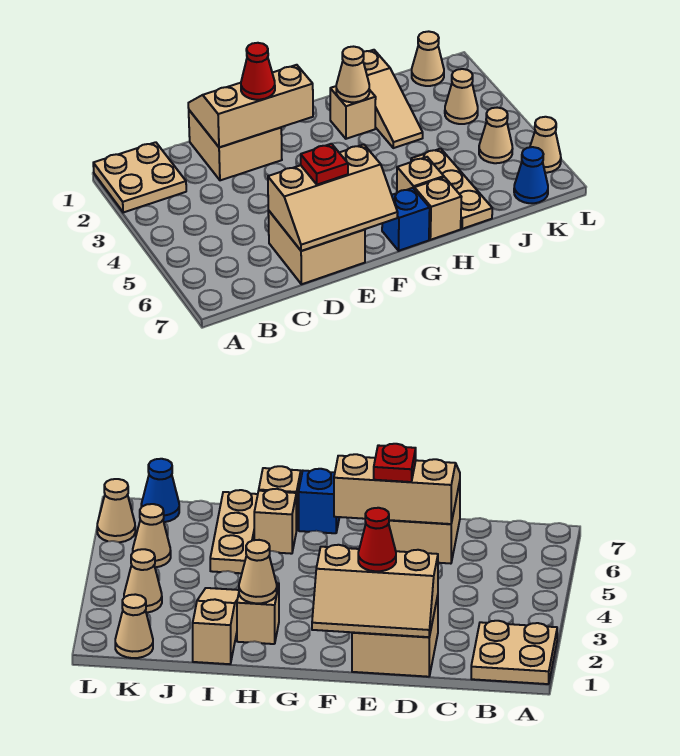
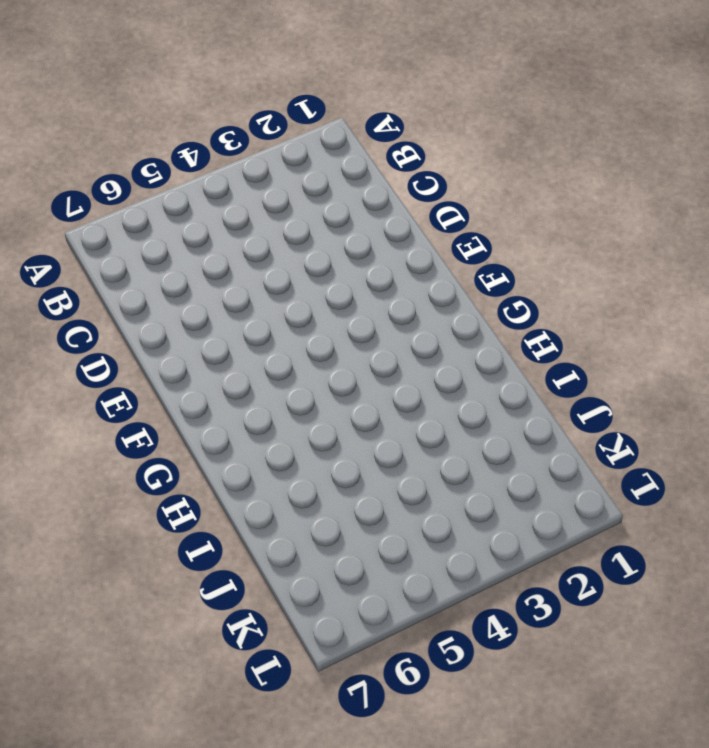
none -> tan plate A1:B2 level 1
none -> tan brick D1:E2 level 1
none -> tan brick D6:E7 level 1

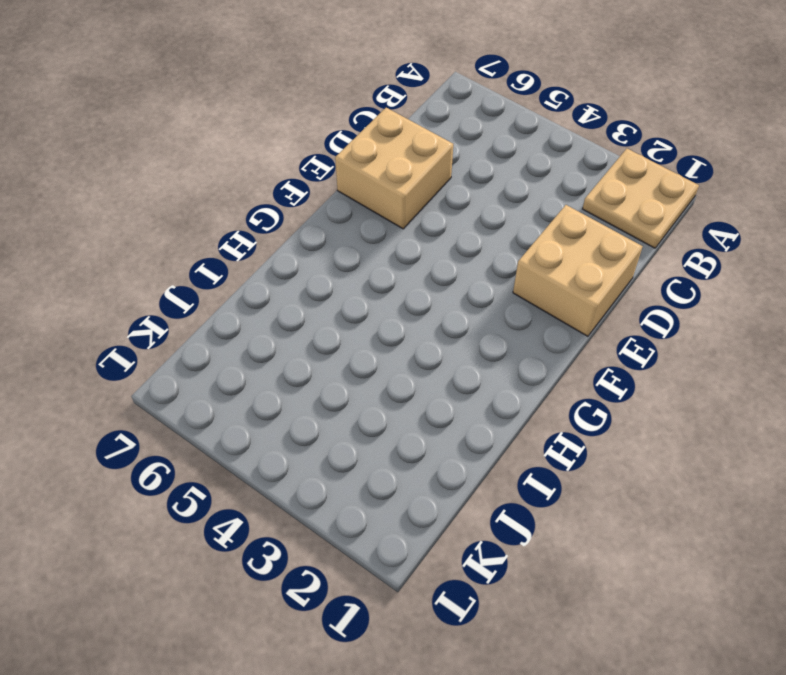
none -> blue brick G7 level 1
none -> tan brick H2 level 1
none -> tan brick H6 level 1

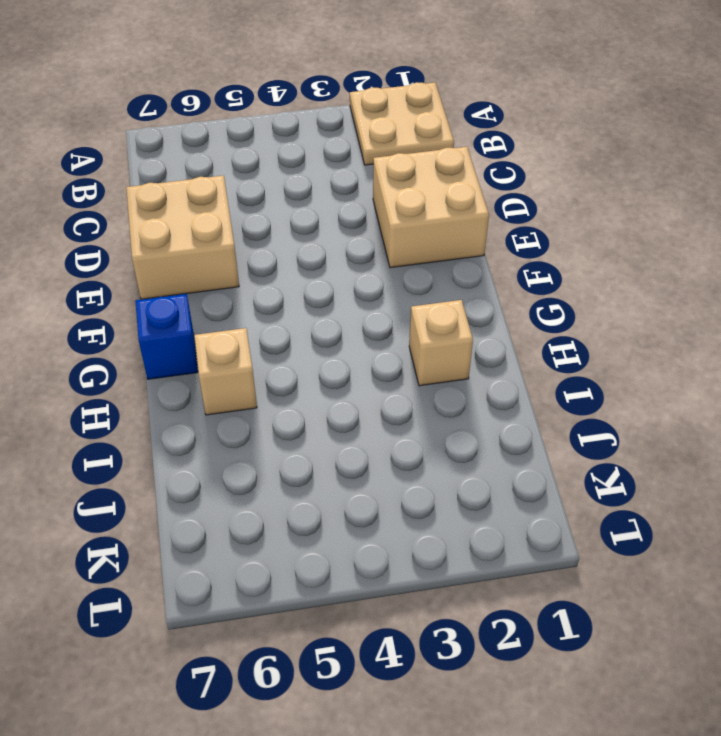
none -> tan brick H7 level 1
none -> tan slope I1:I3 level 1 top 1
none -> tan plate I5:I7 level 1

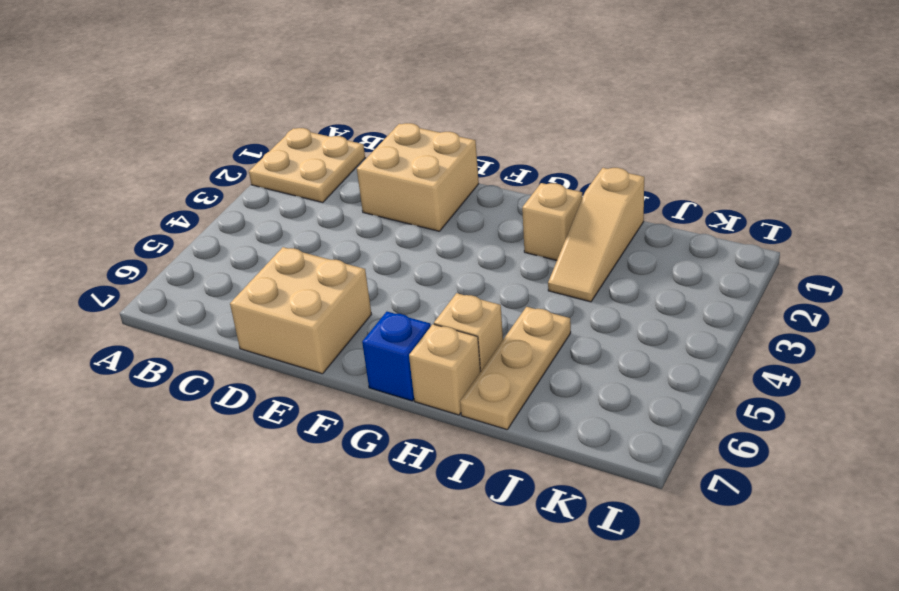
none -> tan cone K1 level 1
none -> tan cone K3 level 1
none -> tan cone K5 level 1

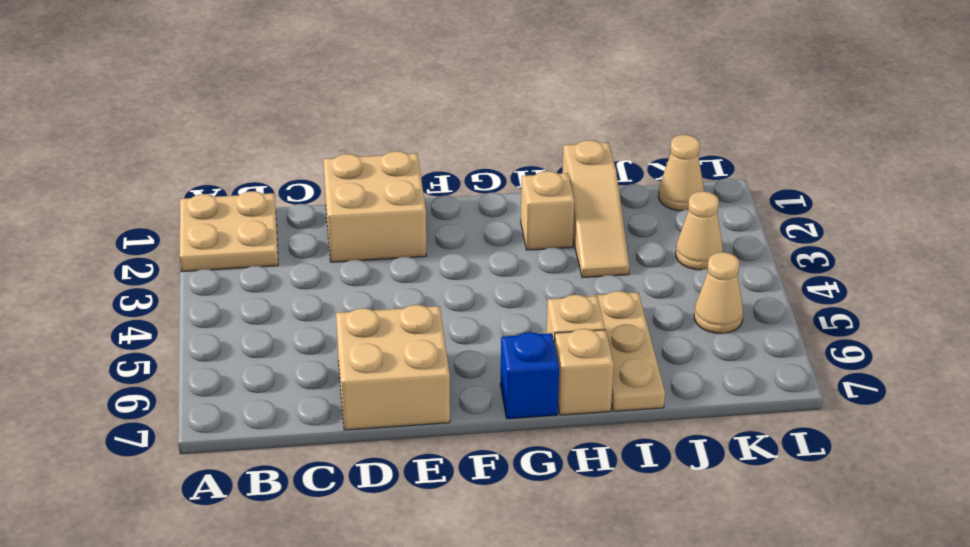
none -> blue cone K7 level 1
none -> tan cone L6 level 1
none -> tan slope D1:F2 level 2 top 2

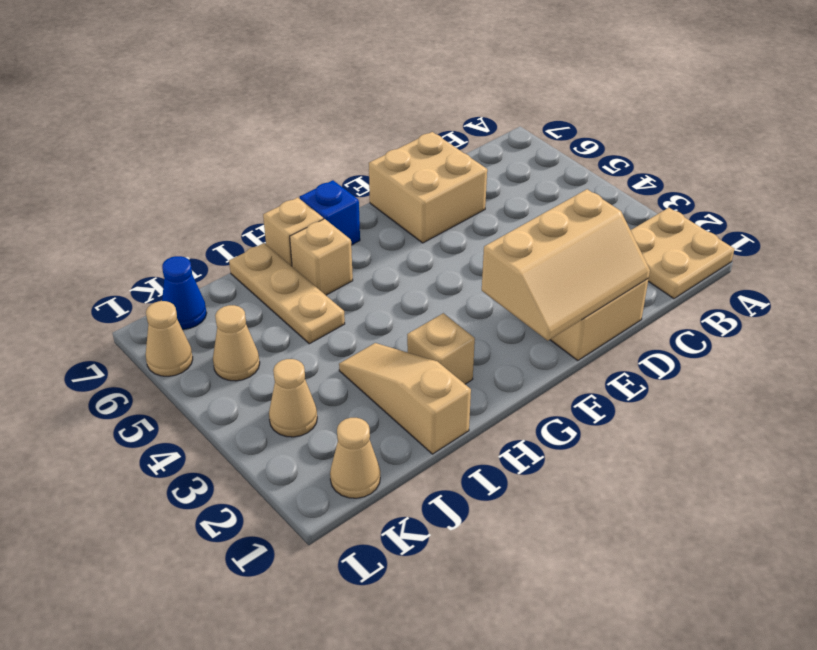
none -> tan slope D6:F7 level 2 top 6
none -> tan cone H2 level 2
none -> red cone E2 level 3

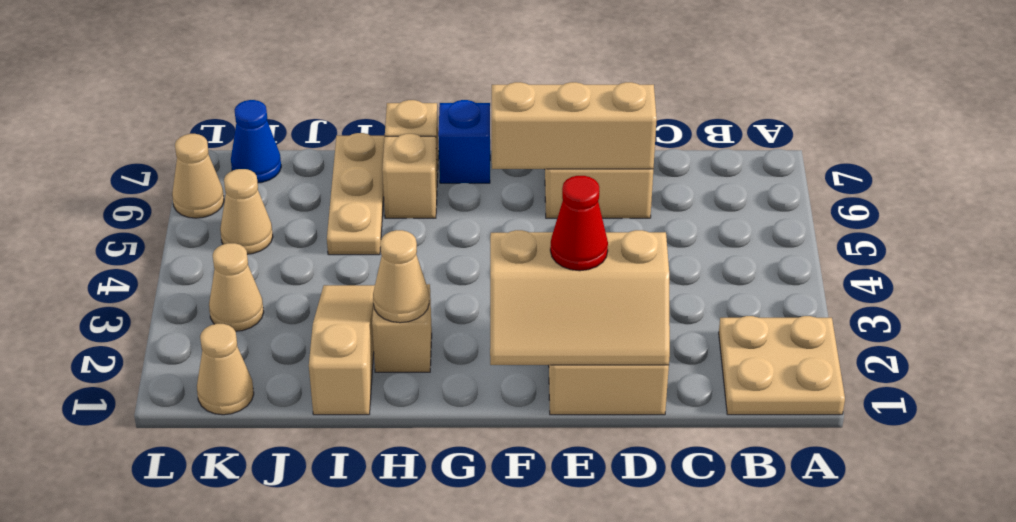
none -> red plate E6 level 3

